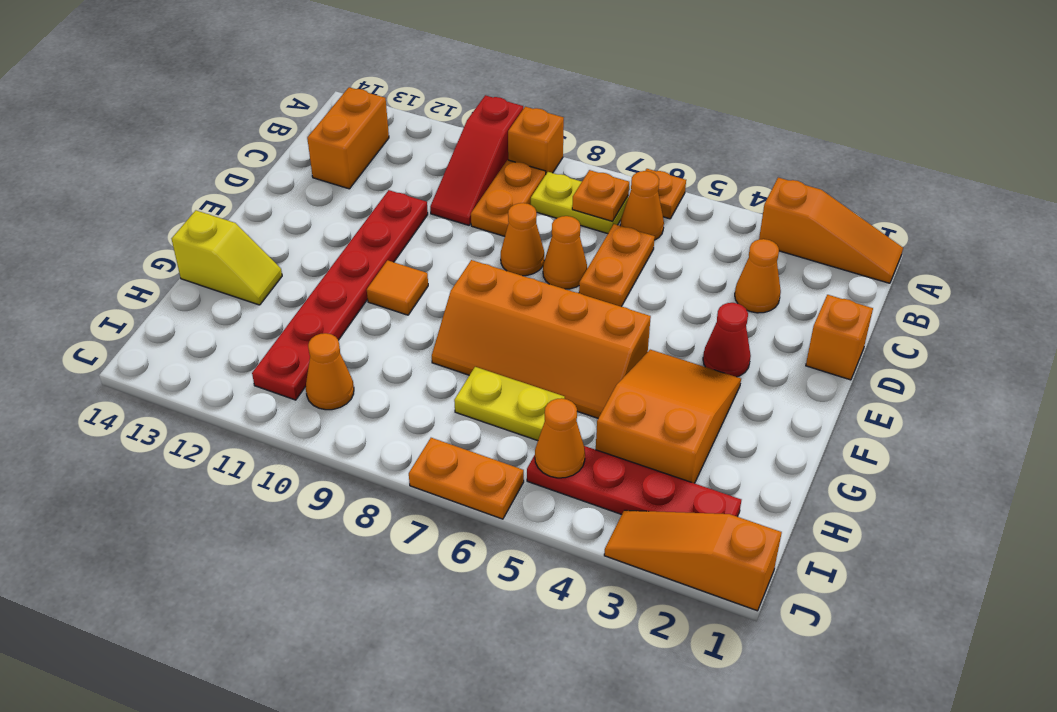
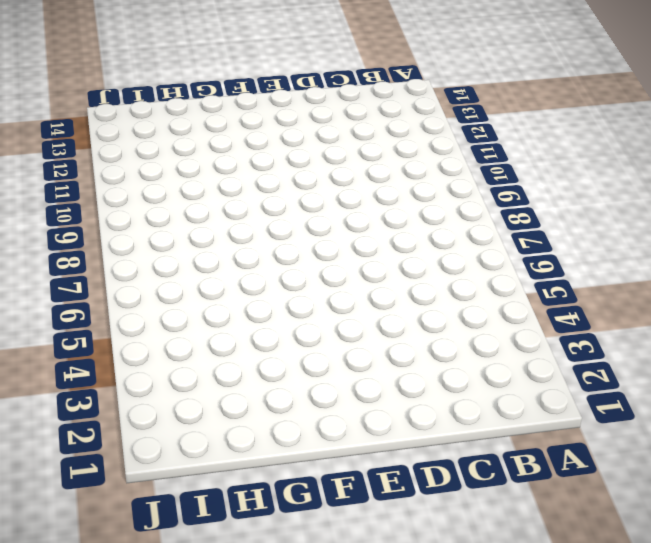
none -> orange slope A1:A3 level 1 top 3
none -> orange plate A6 level 1
none -> orange brick A9 level 1

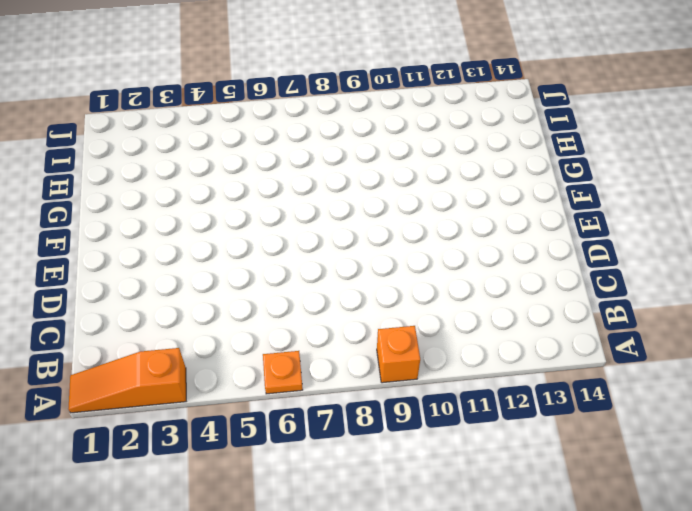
none -> red slope A10:C10 level 1 top A
none -> orange cone B6 level 1
none -> yellow plate B7:B8 level 1

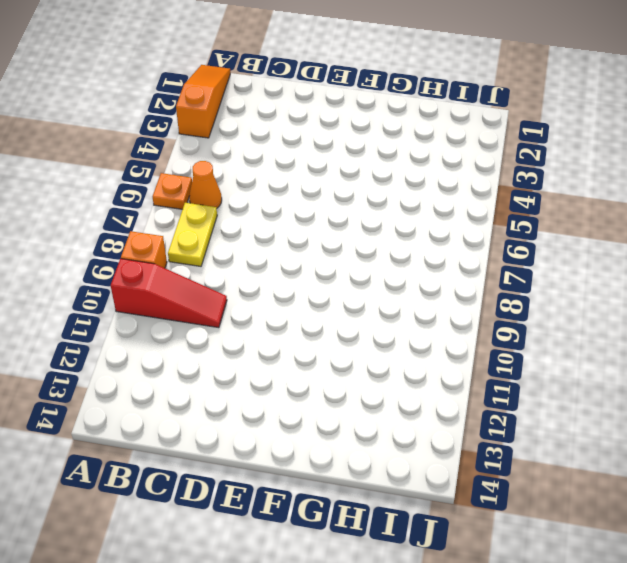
none -> orange plate B9:C9 level 1
none -> orange brick B13:C13 level 1
none -> orange cone C3 level 1

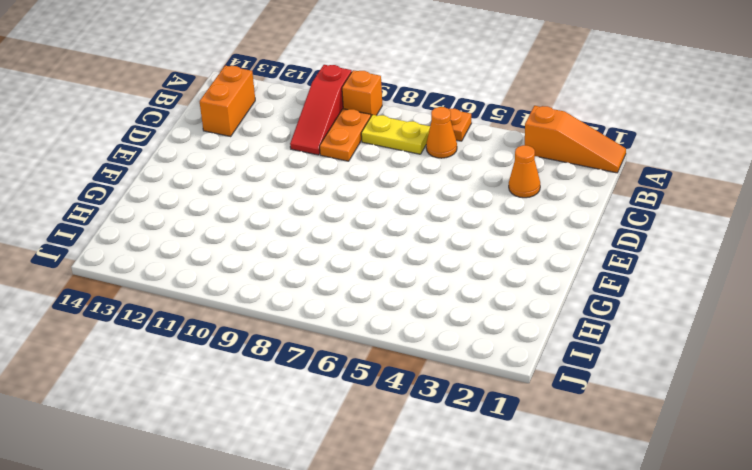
none -> orange plate C6:D6 level 1
none -> orange brick D1 level 1
none -> orange cone D7 level 1

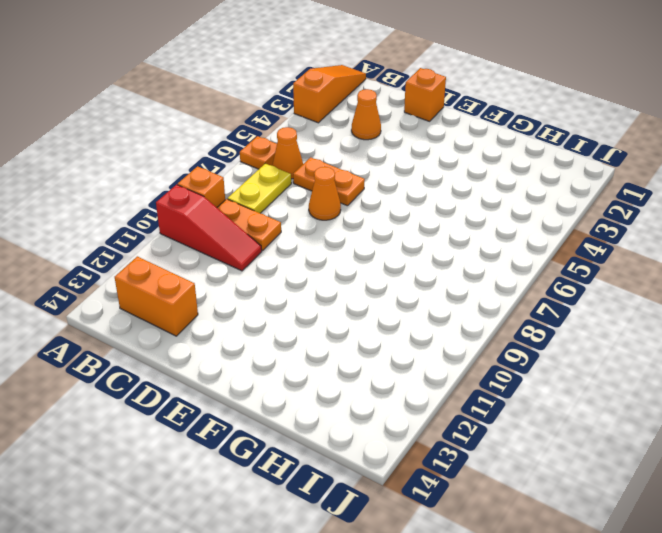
none -> orange cone D8 level 1
none -> red plate D11:I11 level 1
none -> red cone E3 level 1

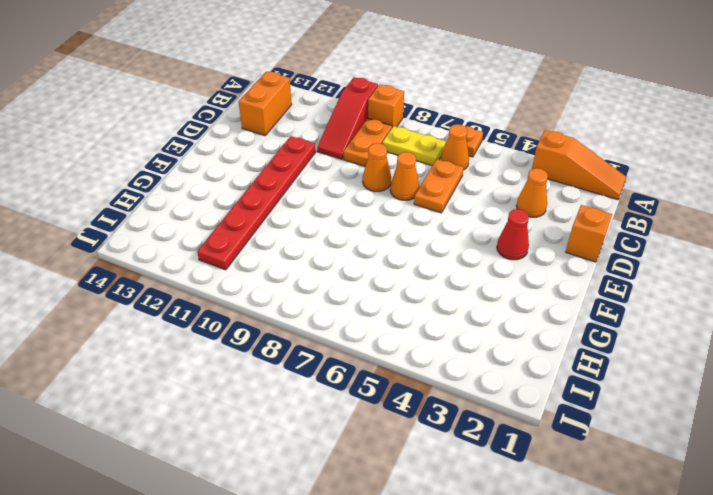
none -> orange slope F3:H4 level 1 top H
none -> orange slope F5:G8 level 1 top F
none -> orange tile F10 level 1

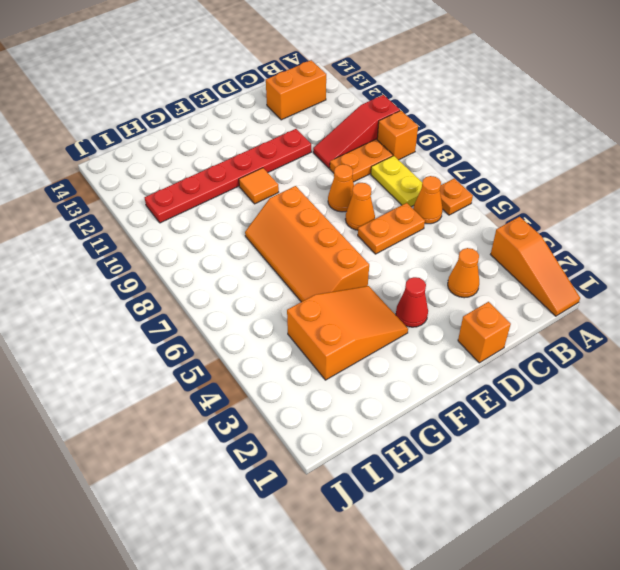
none -> yellow slope G13:G14 level 1 top 14
none -> yellow plate H6:H7 level 1
none -> red plate I2:I5 level 1

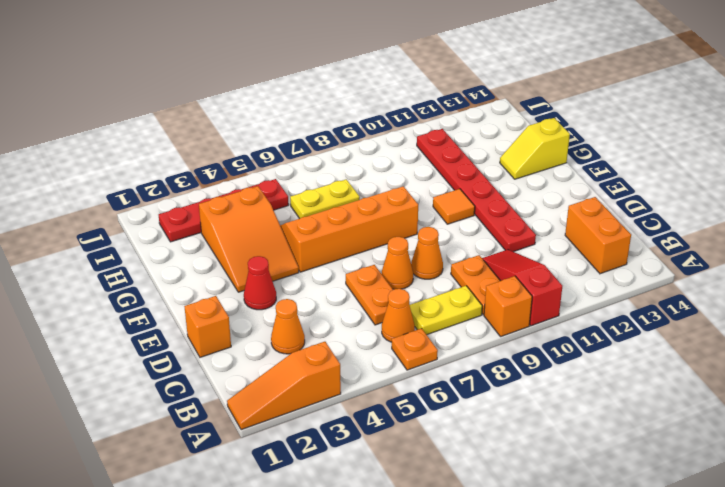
none -> orange cone I10 level 1
none -> orange slope J1:J3 level 1 top 1
none -> orange plate J6:J7 level 1

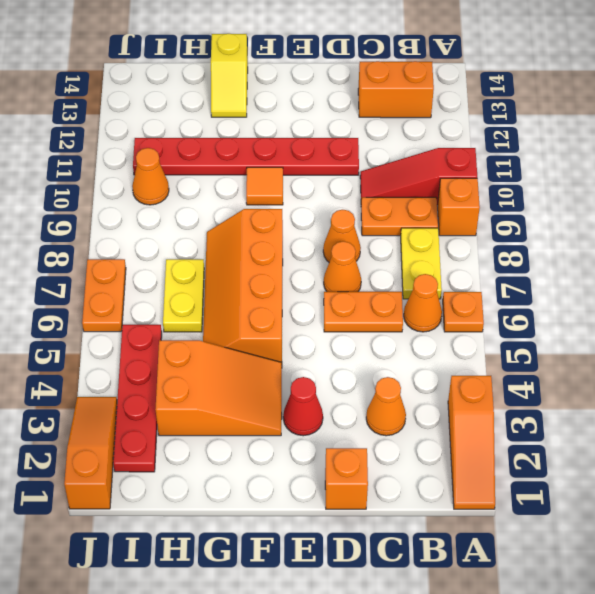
none -> orange plate B7 level 2
none -> orange cone I5 level 2

